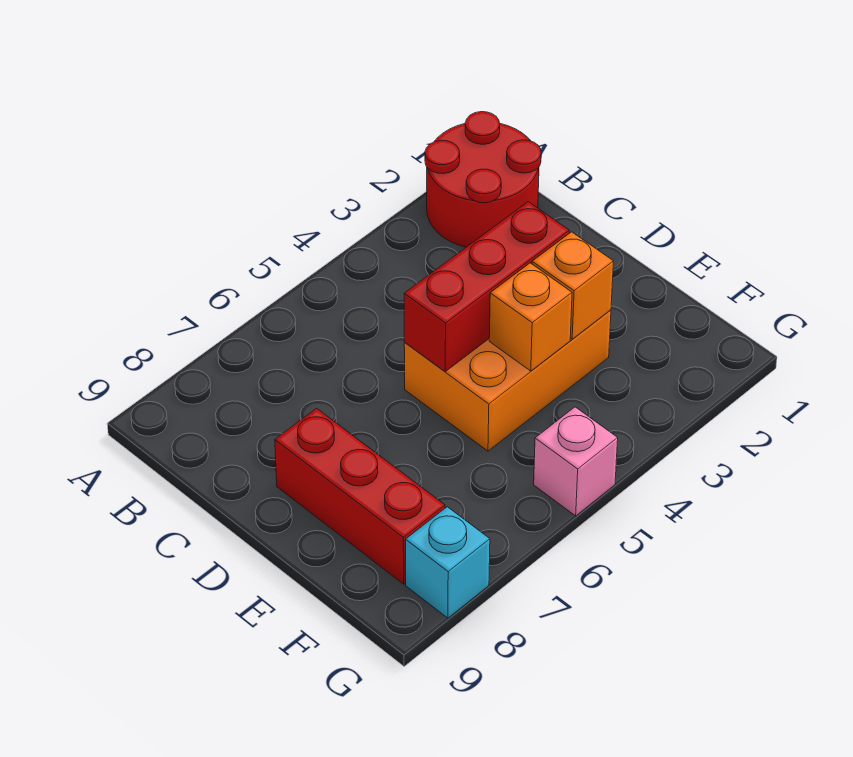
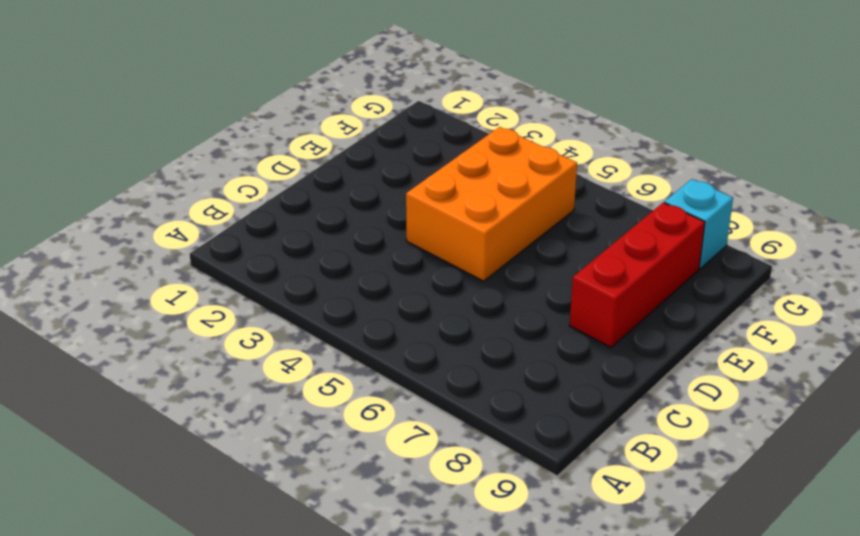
orange brick D4:F5 level 1 -> orange brick D3:E5 level 1
none -> red round brick A1:B2 level 1
none -> pink brick G5 level 1

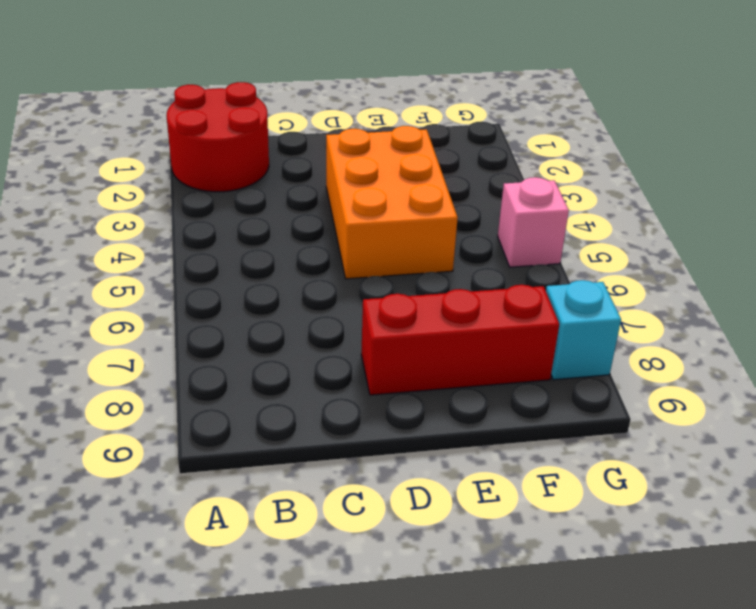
none -> red brick D3:D5 level 2
none -> orange brick E3 level 2

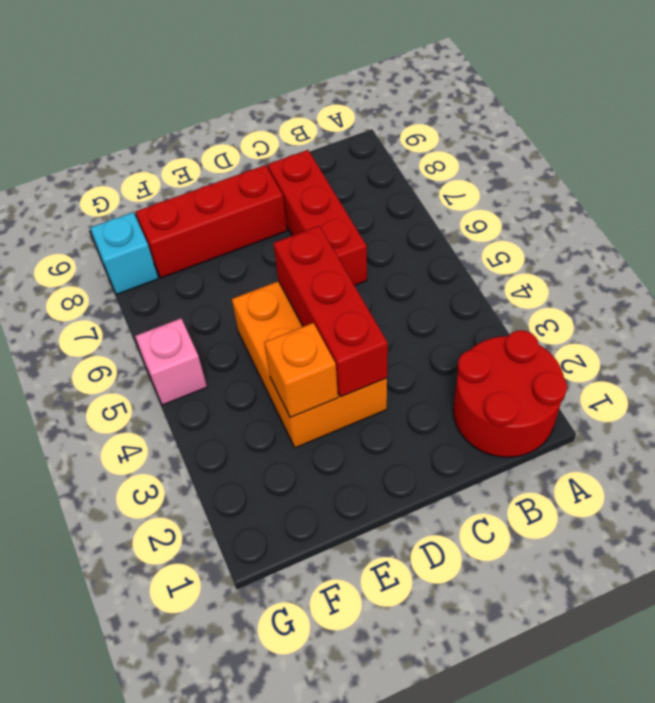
red brick C6:C8 level 1 -> none
none -> orange brick E4 level 2

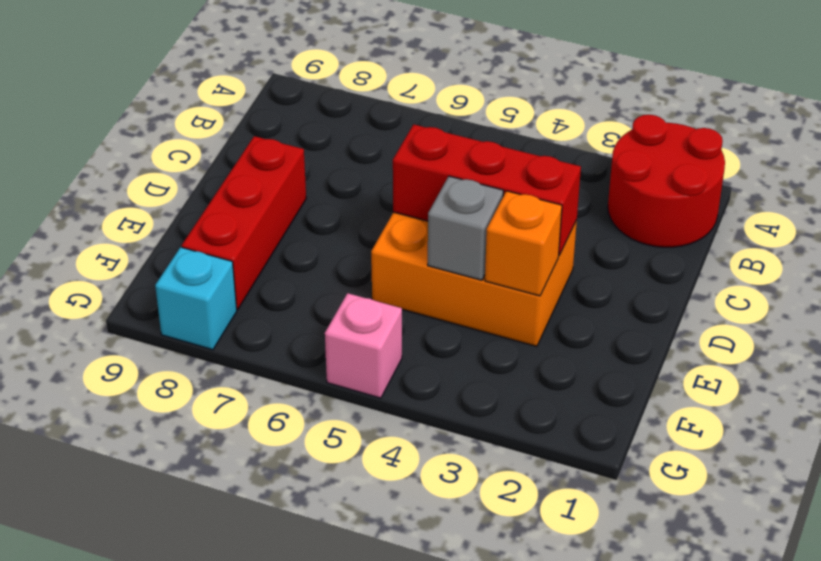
grey brick E4 level 2 -> orange brick E4 level 2

